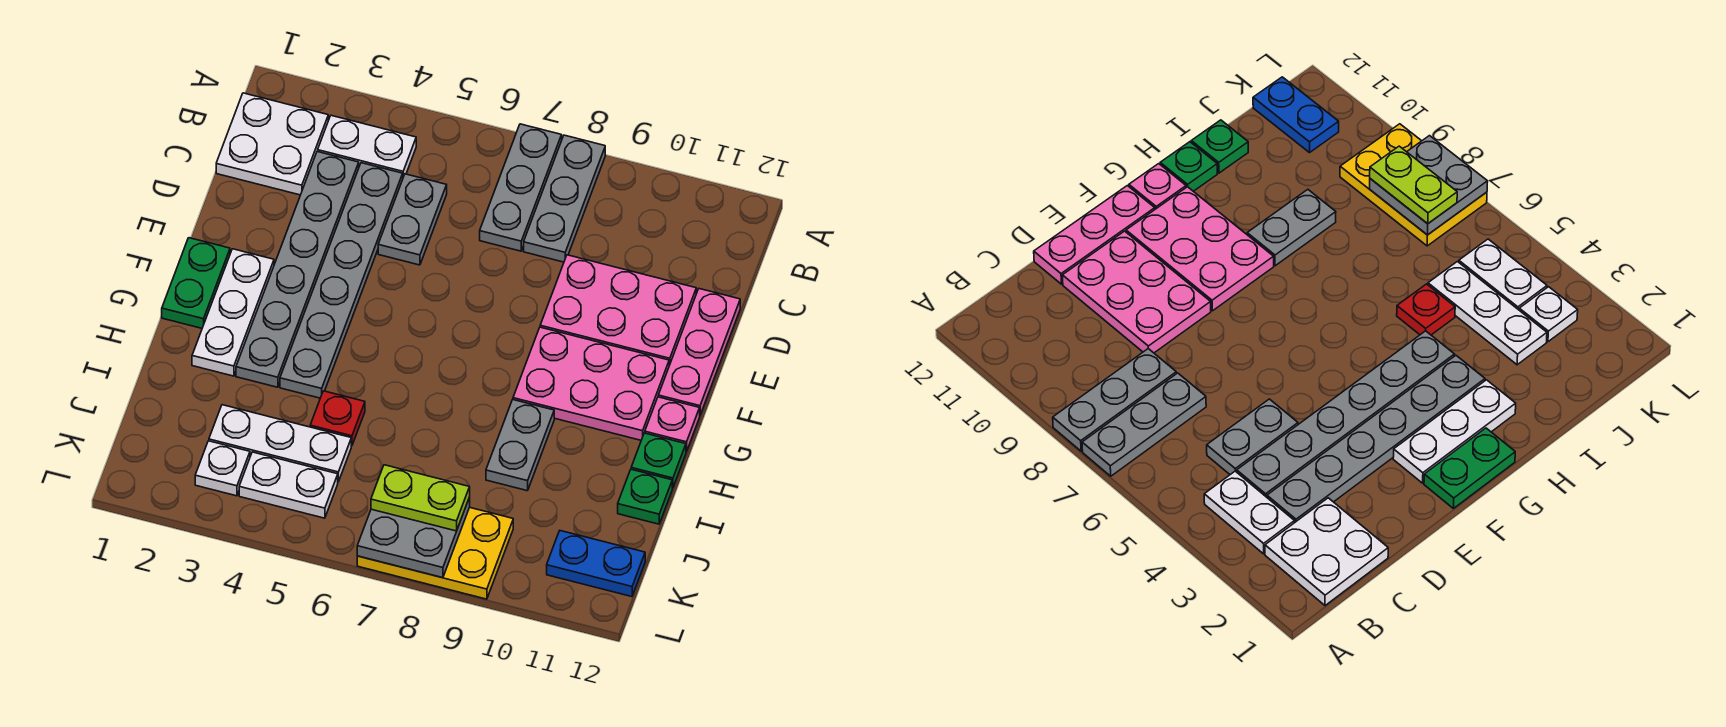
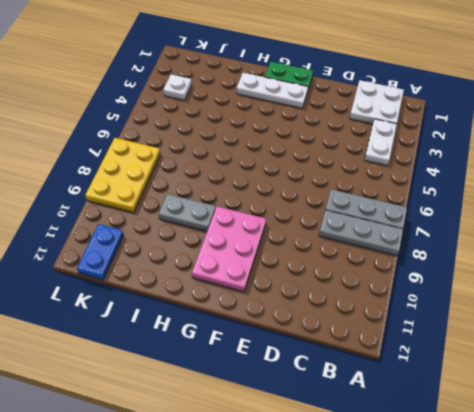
none -> grey plate C3:H3 level 1
none -> grey plate C4:H4 level 1
none -> grey plate C5:D5 level 1

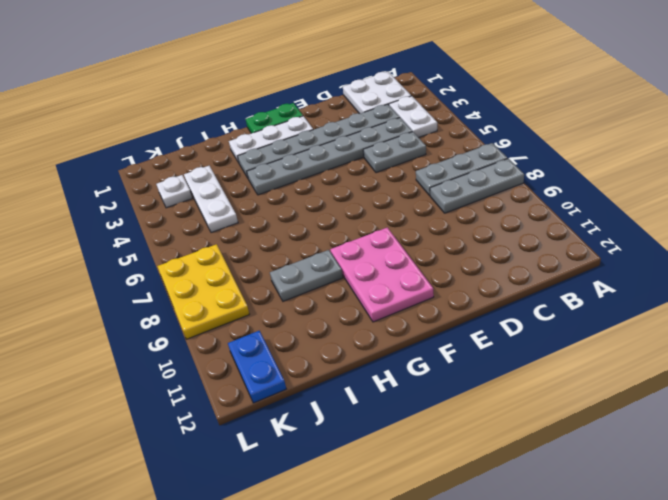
none -> pink plate D9:E11 level 1
none -> pink plate D12:F12 level 1
none -> pink plate G12 level 1

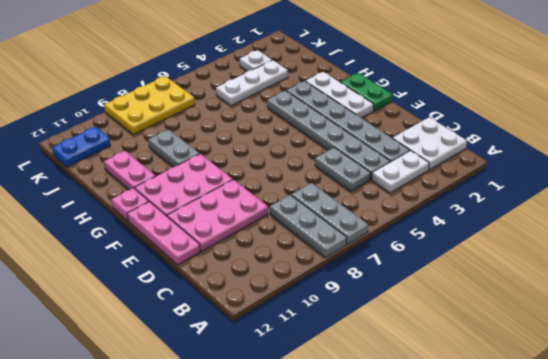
pink plate H11:I11 level 1 -> none
none -> green plate H12 level 1
none -> red plate I5 level 1
none -> green plate I12 level 1

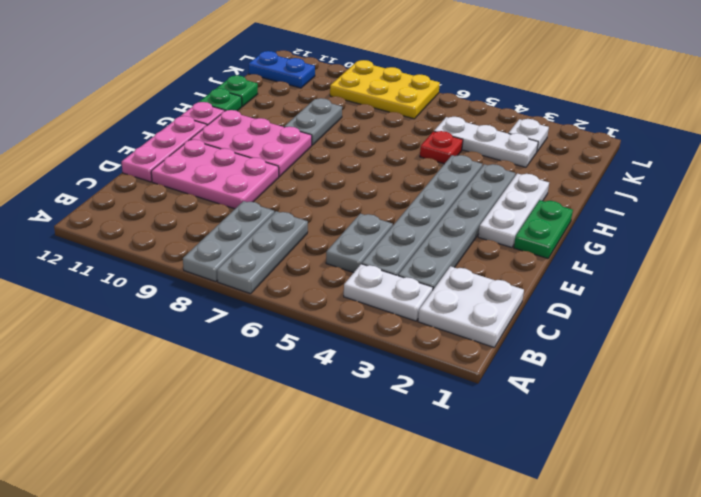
none -> white plate K4:K5 level 1
none -> grey plate K7:L8 level 2
none -> lime plate K7:K8 level 3

